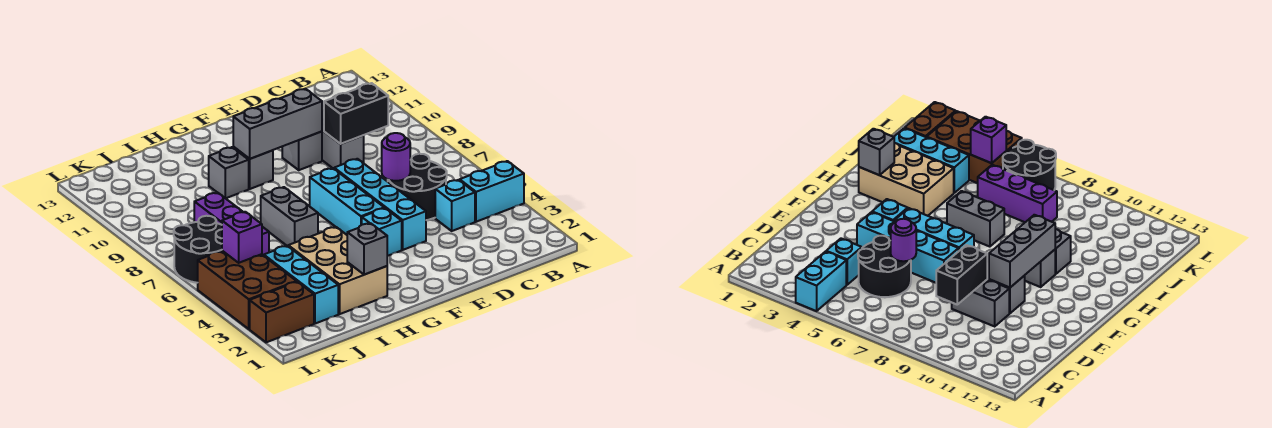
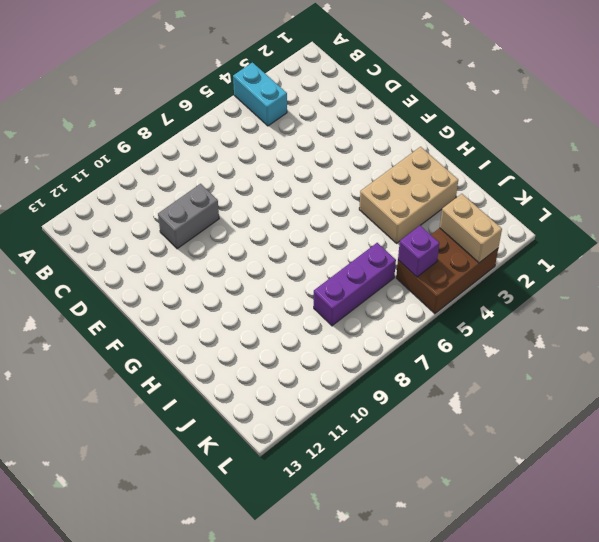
tan brick K3:L3 level 2 -> none
none -> cyan brick C4 level 1
none -> black round brick C5:D6 level 1
none -> cyan brick E4:E7 level 1

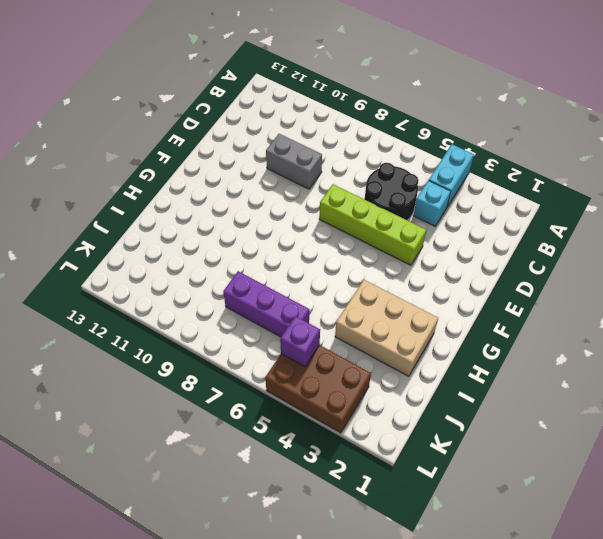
lime brick E4:E7 level 1 -> cyan brick E4:E7 level 1
none -> grey brick E10 level 1
none -> cyan brick F4 level 1
none -> cyan brick F5:F7 level 1

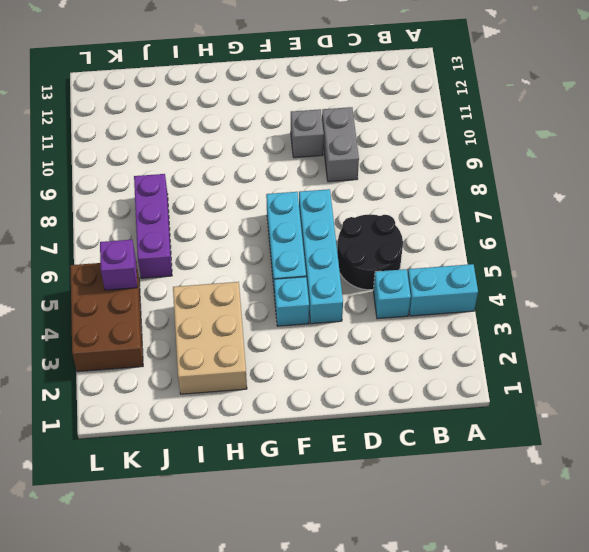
none -> grey brick G10 level 1
none -> grey brick H6:H7 level 1
none -> grey brick H10 level 1

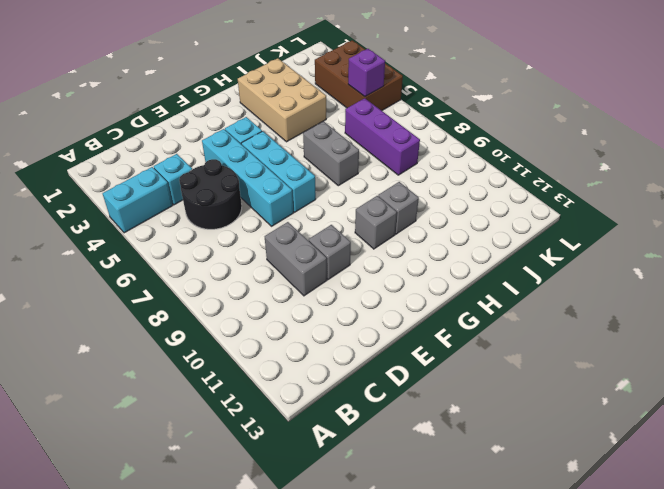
none -> cyan brick J2:J4 level 1
none -> brown brick K2:L2 level 1
none -> black round brick K6:L7 level 1

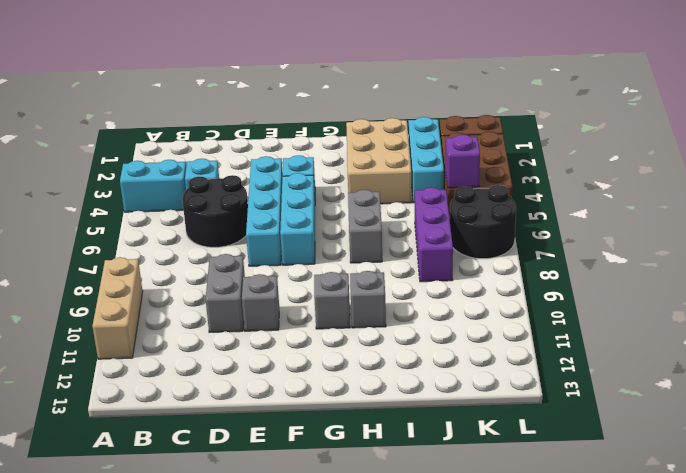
tan brick A9:A11 level 1 -> none
none -> black brick C9:D9 level 2
none -> purple round brick D6 level 2
none -> grey brick E10:G10 level 2

